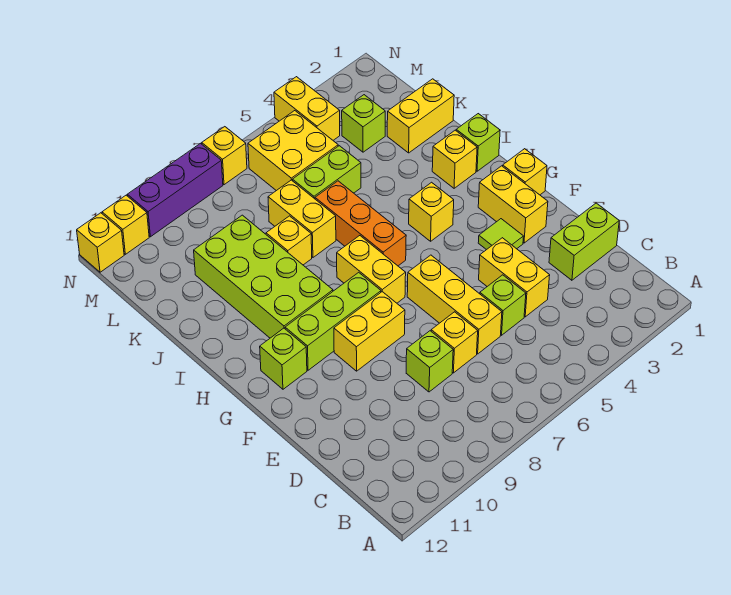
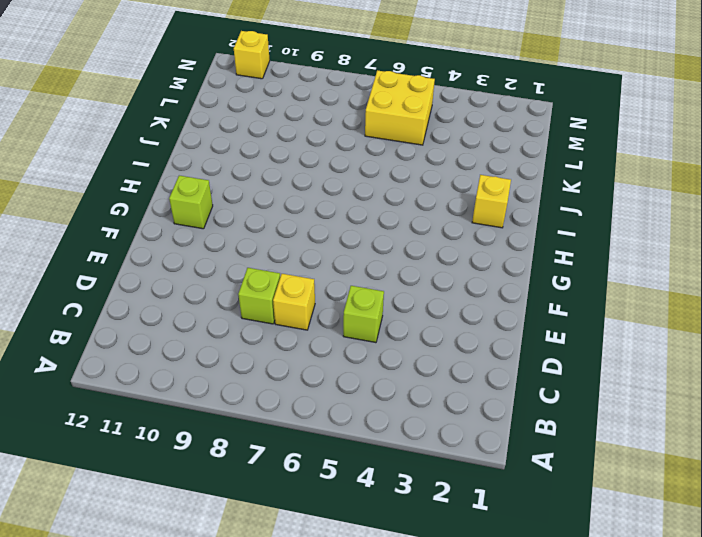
none -> lime brick D1:D2 level 1
none -> yellow brick D4:E4 level 1
none -> yellow brick D6:F6 level 1

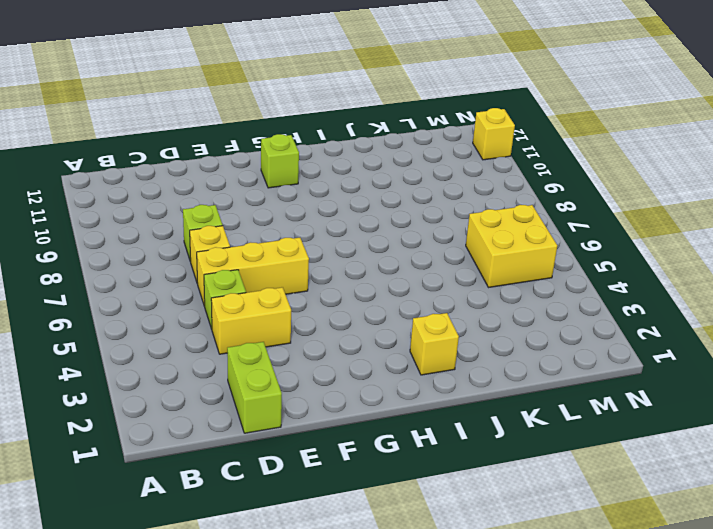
none -> yellow brick F2:G2 level 1
none -> lime tile F3 level 1
none -> yellow brick F8:F9 level 1

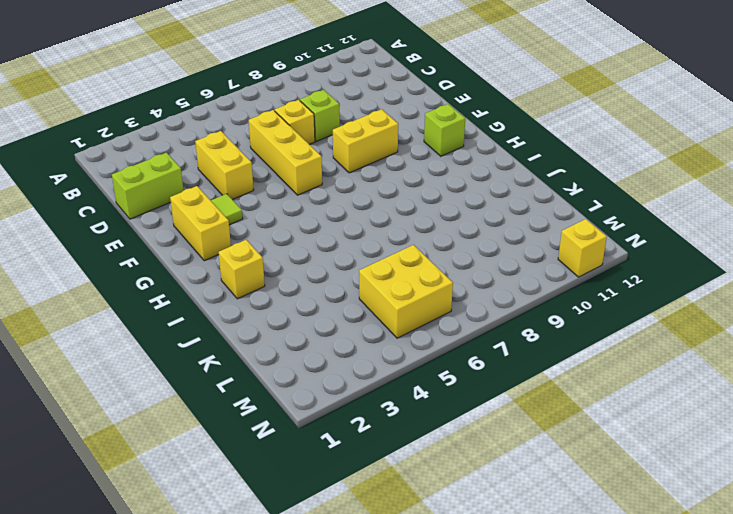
none -> lime brick D5 level 1
none -> yellow brick G1 level 1
none -> yellow brick G7:H7 level 1

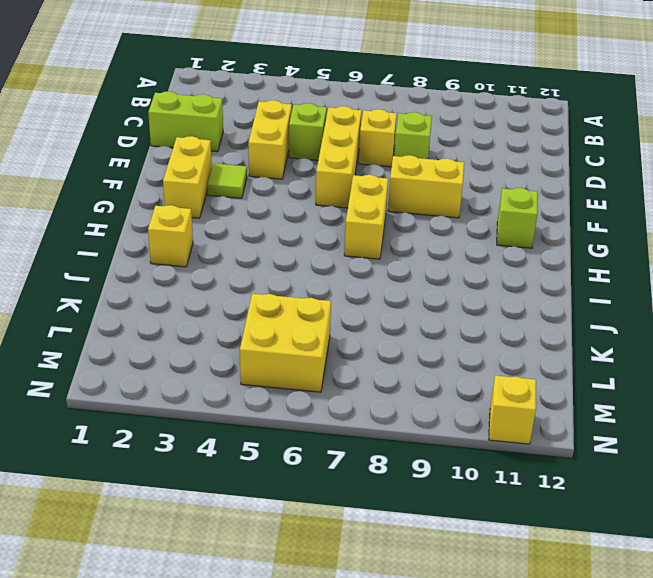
none -> yellow brick G1 level 1
none -> lime brick G8:G10 level 1
none -> yellow brick H4 level 1

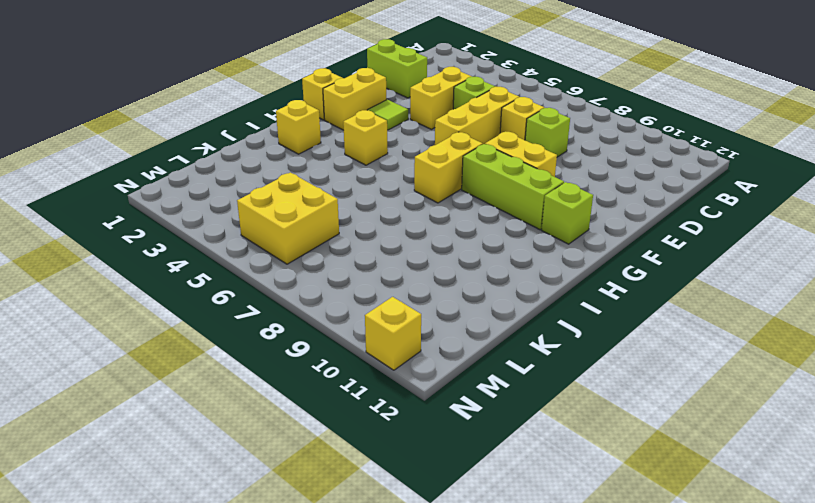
none -> orange brick H6:J6 level 1
none -> lime brick H9:K10 level 1
none -> lime brick I1 level 1

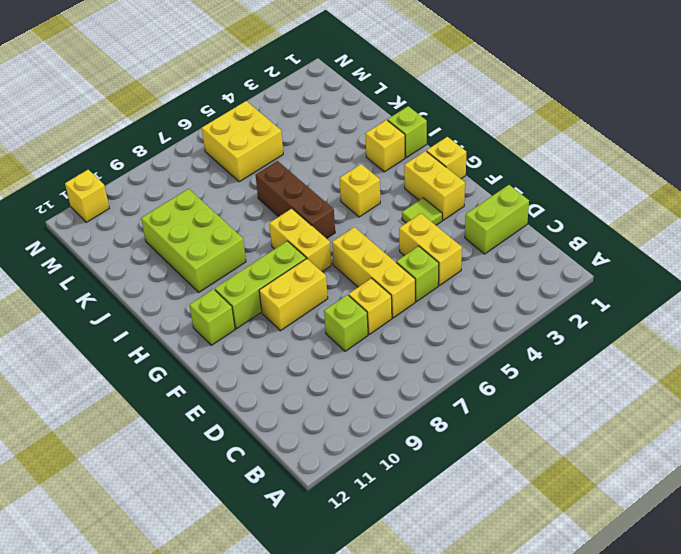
brown brick H6:J6 level 1 -> orange brick H6:J6 level 1
lime brick I9:K10 level 1 -> lime brick H9:K10 level 1
none -> yellow brick J7:K7 level 1
none -> yellow brick J8 level 1
none -> yellow brick K1:K2 level 1

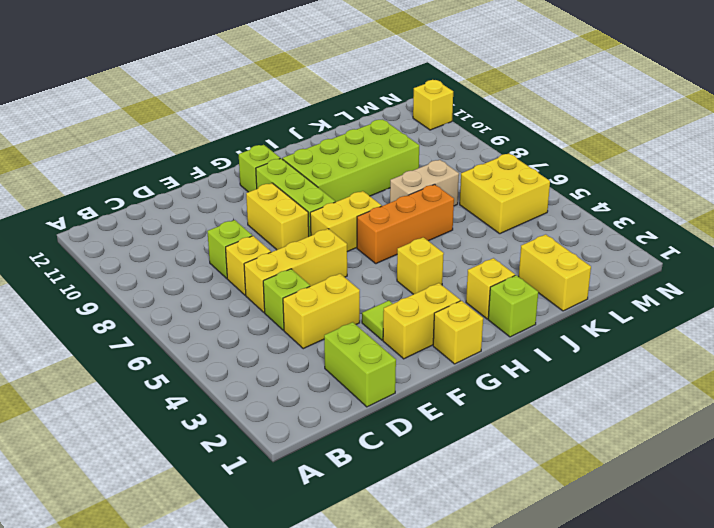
tan brick J7:K7 level 1 -> yellow brick J7:K7 level 1
none -> yellow brick J8 level 1
none -> lime brick K5:K6 level 1
none -> lime brick L3 level 1

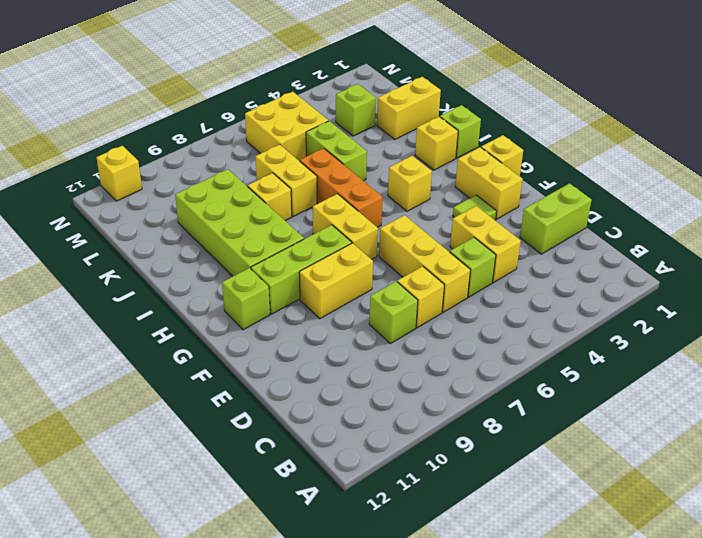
lime brick J5:K5 level 1 -> lime brick K5:K6 level 1
none -> yellow brick M4:N4 level 1
none -> yellow brick N7 level 1
none -> purple brick N8:N10 level 1

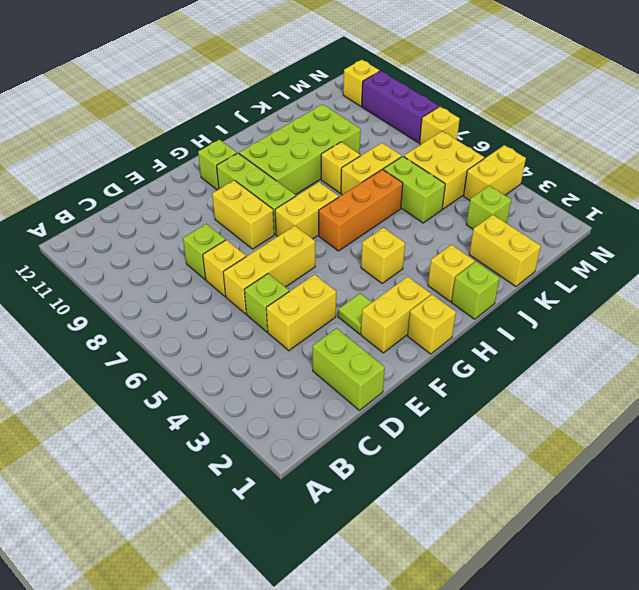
none -> yellow brick N12 level 1

